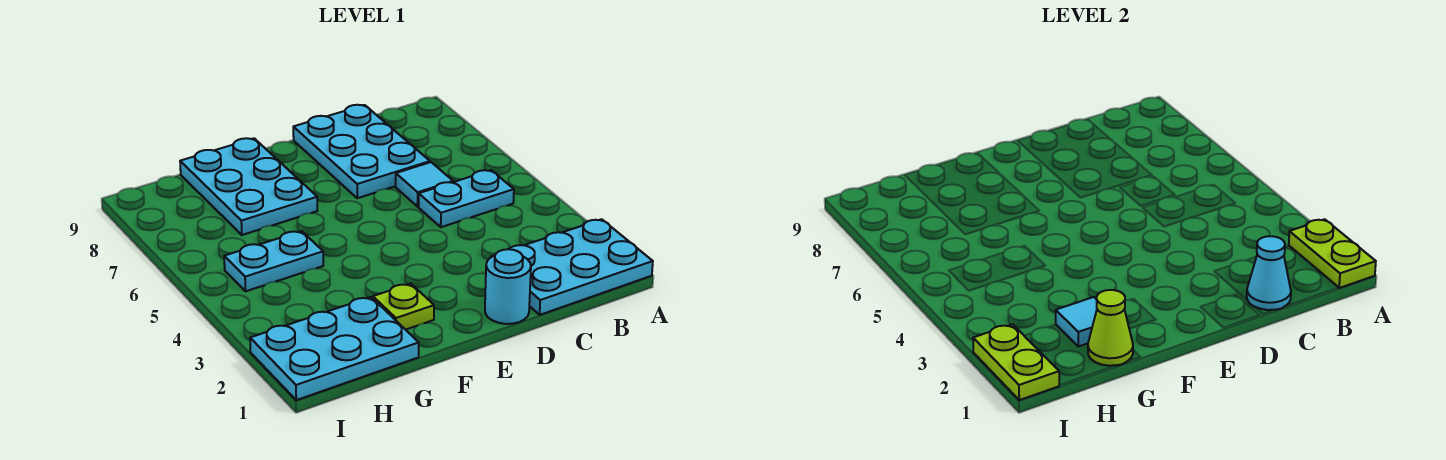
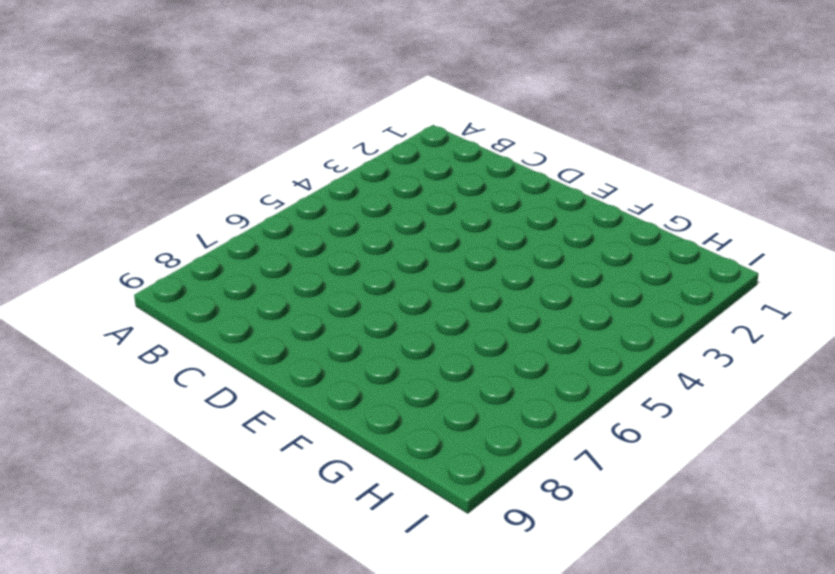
none -> cyan plate A1:C2 level 1
none -> cyan plate B5:C5 level 1
none -> cyan tile C6 level 1

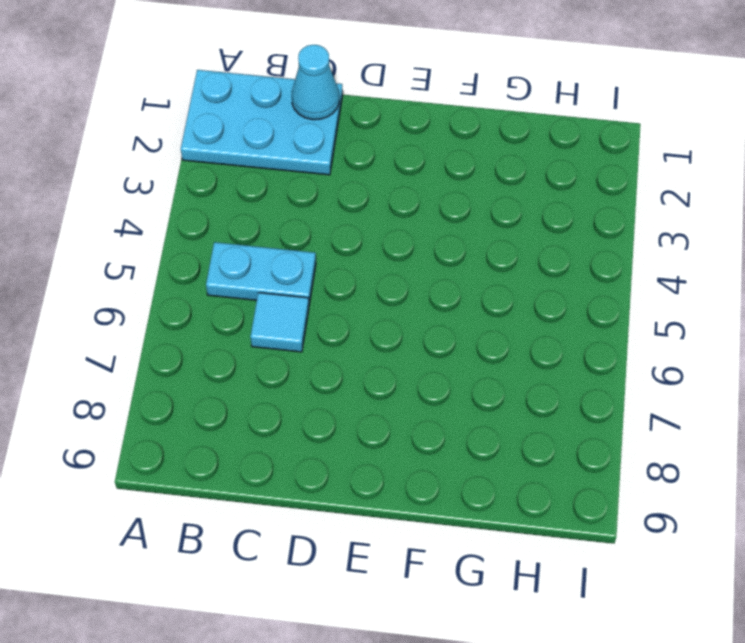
none -> cyan plate C7:D9 level 1
none -> cyan round brick D1 level 1
none -> lime plate F2 level 1

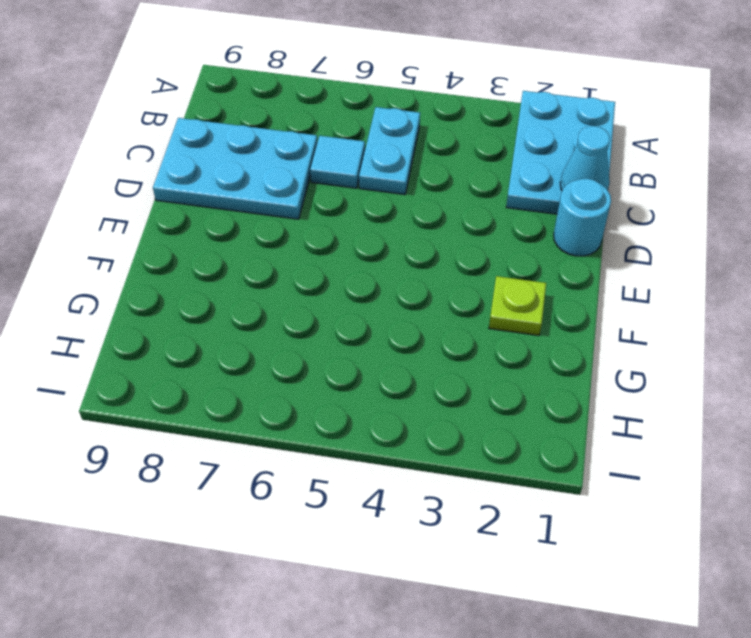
none -> cyan plate F7:G9 level 1
none -> cyan plate G1:I2 level 1
none -> cyan plate G5:H5 level 1

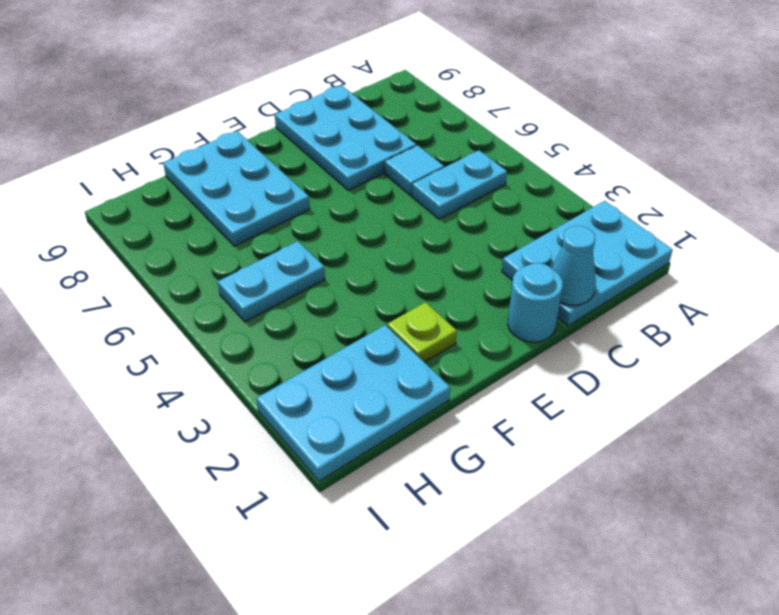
none -> lime plate A1:A2 level 2
none -> lime cone G1 level 2
none -> cyan tile G2 level 2

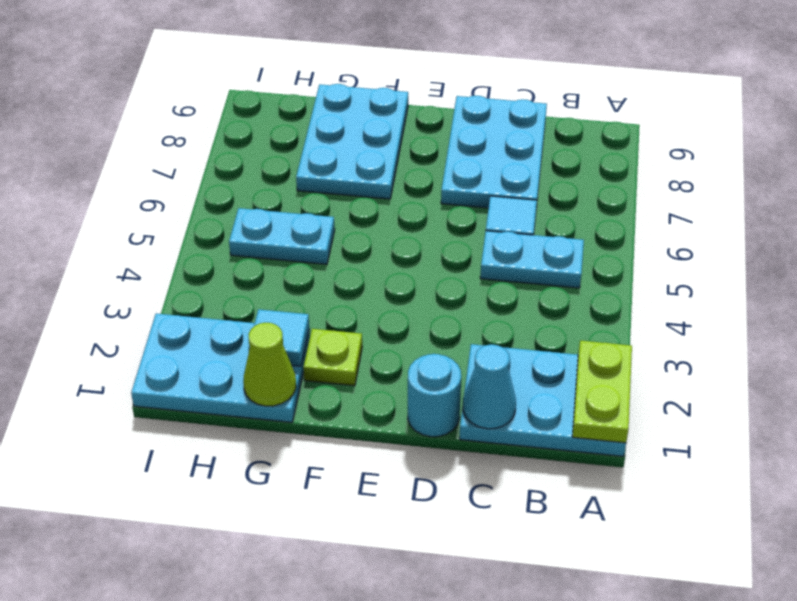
none -> lime plate I1:I2 level 2

